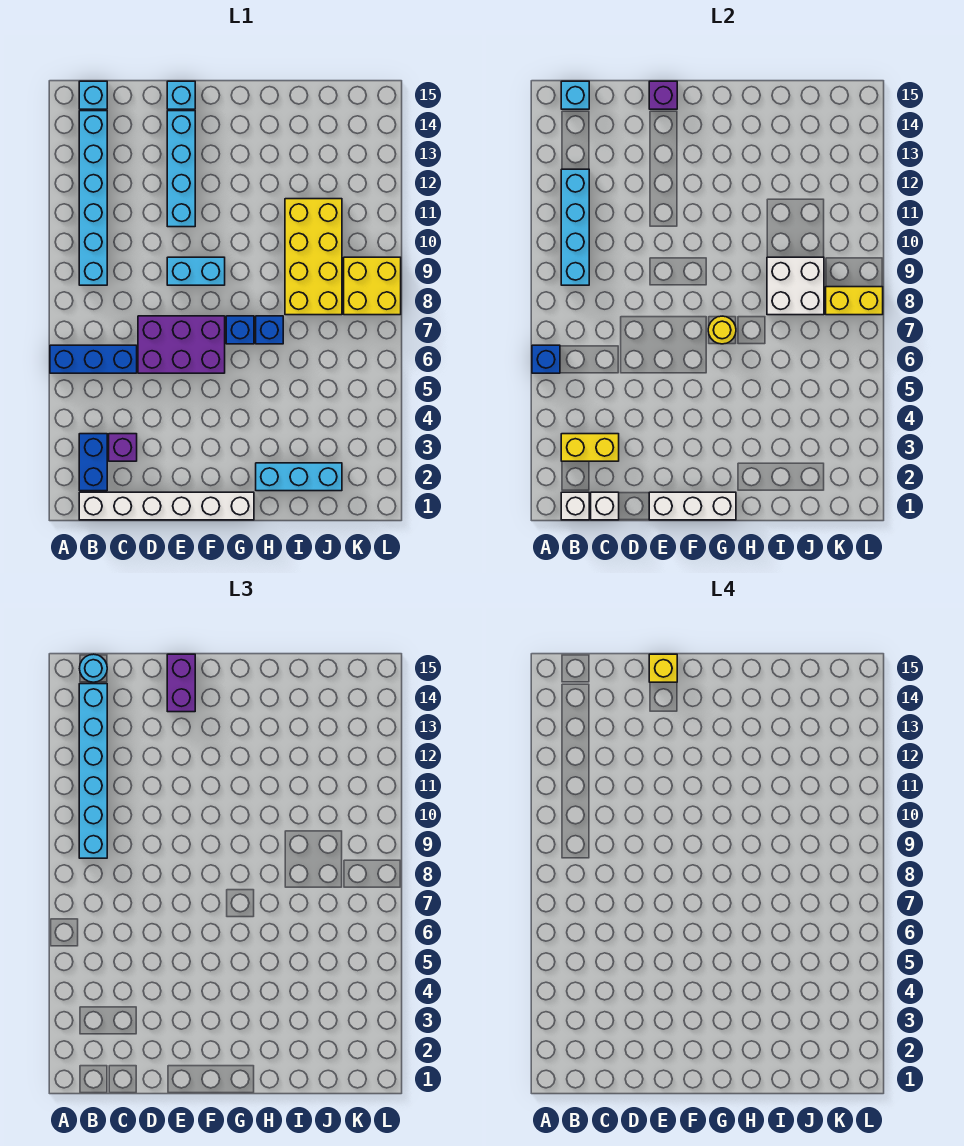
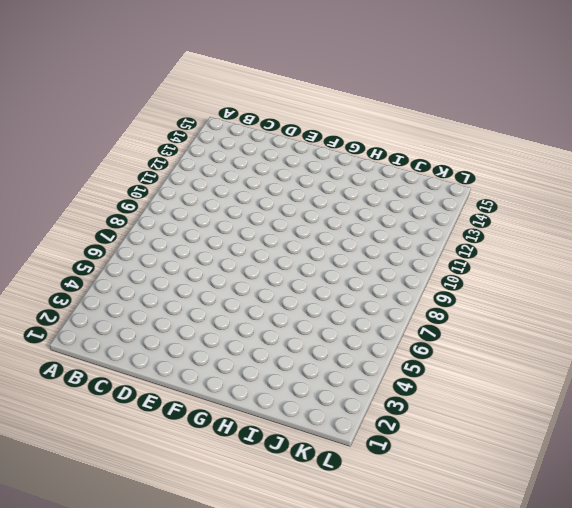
none -> blue brick A6:C6 level 1
none -> white brick B1:G1 level 1
none -> blue brick B2:B3 level 1
none -> cyan brick B9:B14 level 1

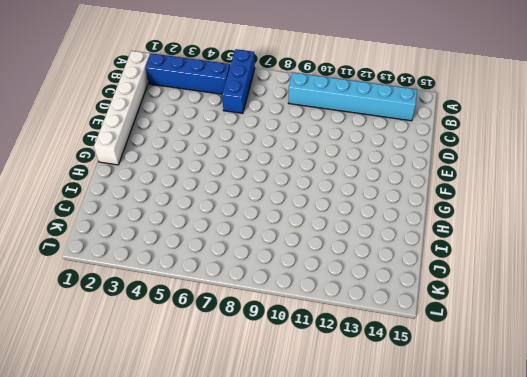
blue brick B2:B5 level 1 -> blue brick B2:B3 level 1
none -> cyan brick B15 level 1
none -> purple brick C3 level 1
none -> purple brick D6:F7 level 1
none -> cyan brick E9:F9 level 1

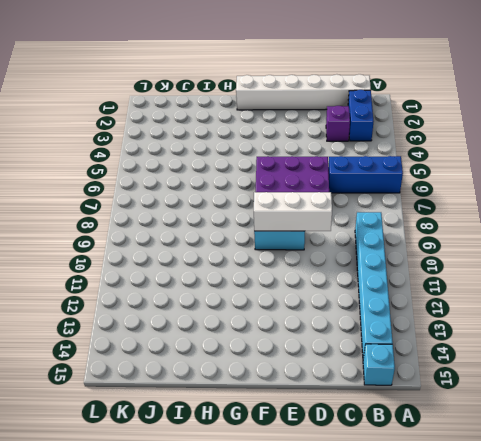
white brick D9:F9 level 2 -> white brick E1:G1 level 2
none -> cyan brick E11:E14 level 1
none -> cyan brick E15 level 1
none -> blue brick G7 level 1
none -> cyan brick H2:J2 level 1

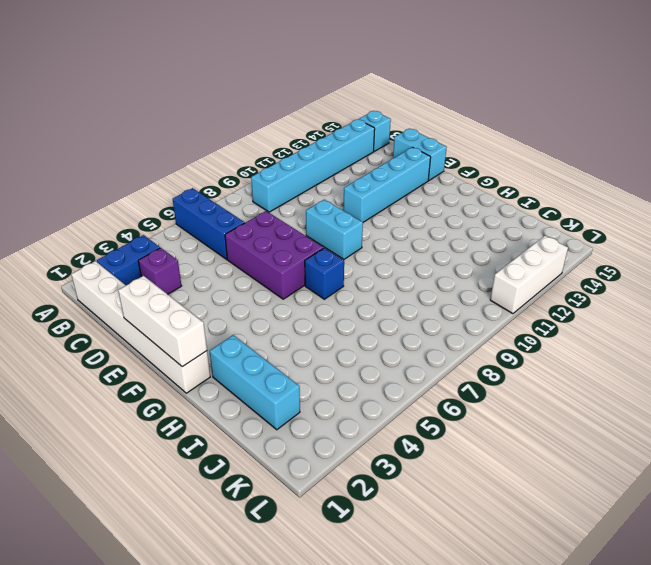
cyan brick D15:E15 level 1 -> cyan brick E15 level 1
white brick L11:L13 level 1 -> none
none -> blue brick H7 level 1
none -> yellow brick I8:J11 level 1
none -> yellow brick K8:L9 level 1
none -> blue brick A6 level 2

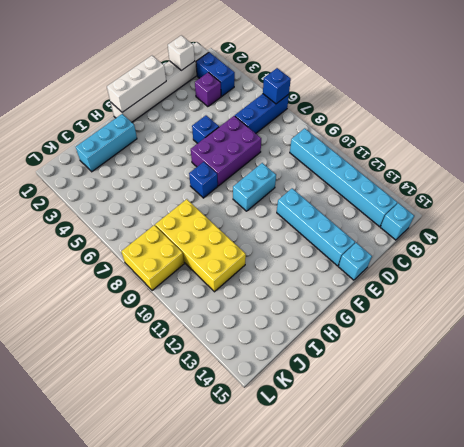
blue brick E5 level 1 -> blue brick H7 level 1
none -> white brick B1 level 2
none -> yellow brick B3:C3 level 2
none -> cyan brick B9:B12 level 2
none -> cyan brick B15 level 2

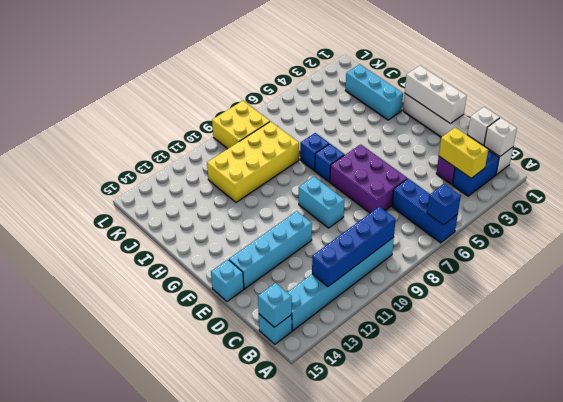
blue brick B9:B12 level 2 -> cyan brick B9:B12 level 2
none -> purple brick E15 level 2
none -> yellow round brick G7 level 2
none -> white brick I8:J9 level 2
none -> yellow brick K8:L8 level 2

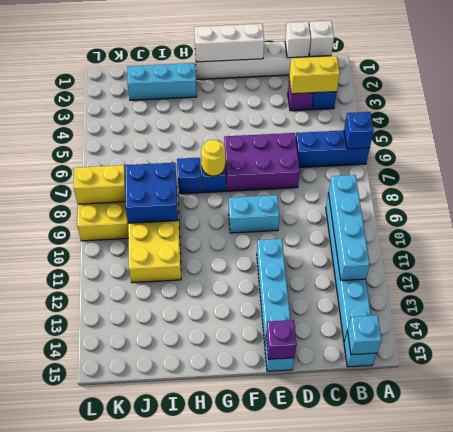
blue brick I8:J9 level 2 -> white brick I8:J9 level 2
none -> cyan brick B9:B14 level 3
none -> cyan round brick B15 level 3
none -> purple brick E14:E15 level 3
none -> yellow brick E15 level 4

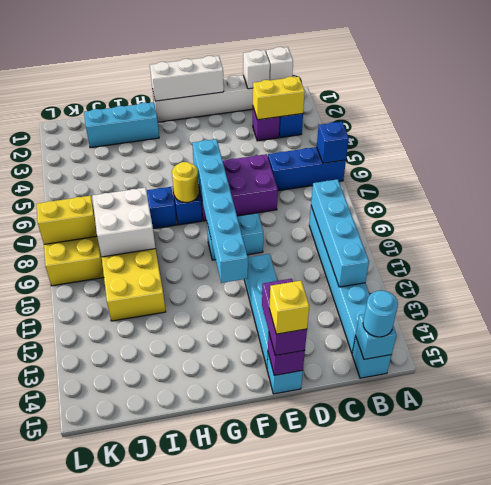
cyan brick F6:F11 level 2 -> cyan brick B9:B14 level 3

